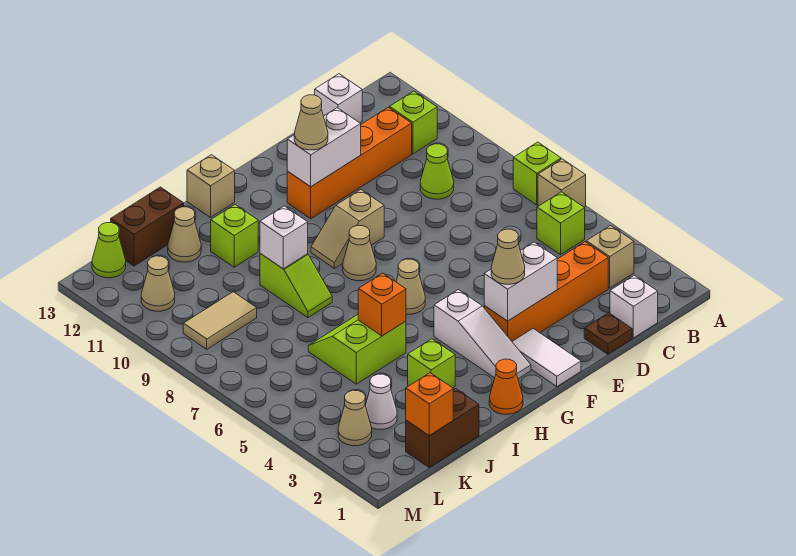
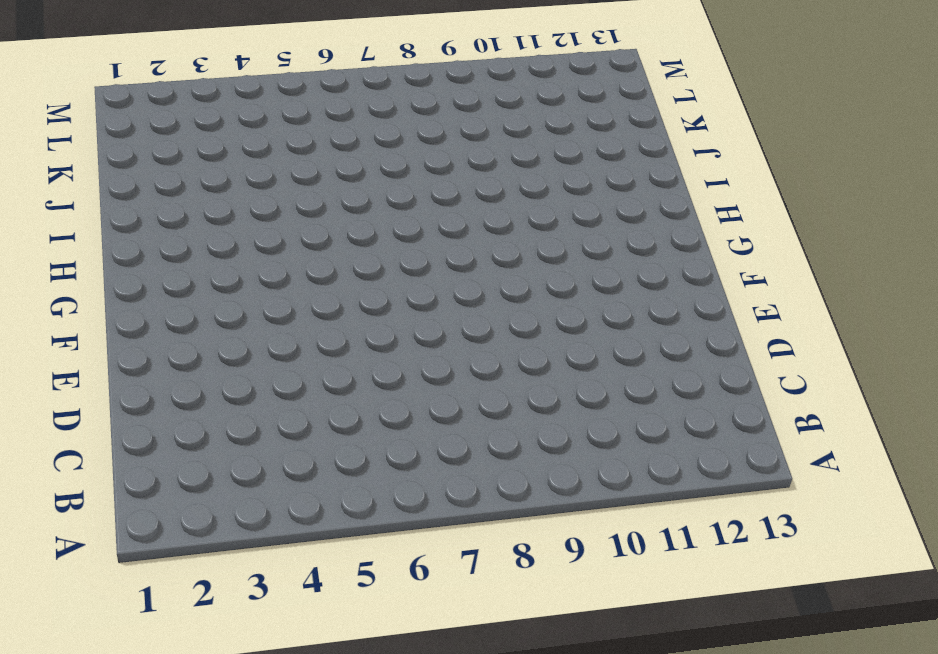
none -> tan brick A6 level 1
none -> lime brick A7 level 1
none -> tan brick B3 level 1
none -> lime brick B5 level 1

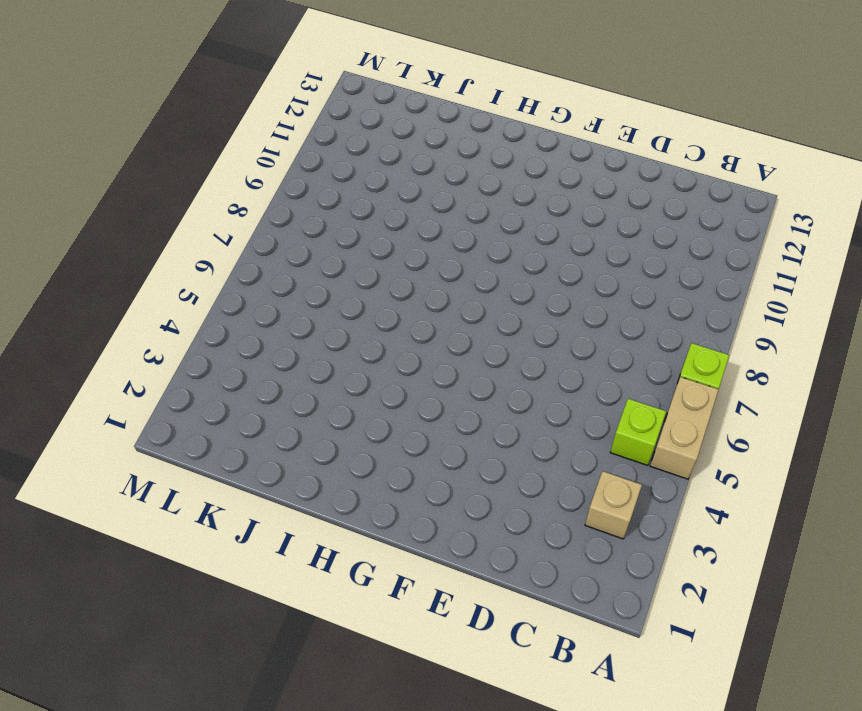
tan brick A5:A6 level 1 -> tan brick A6 level 1
none -> lime brick B11 level 1
none -> white brick C1 level 1
none -> orange brick C3:F3 level 1
none -> lime cone C9 level 1

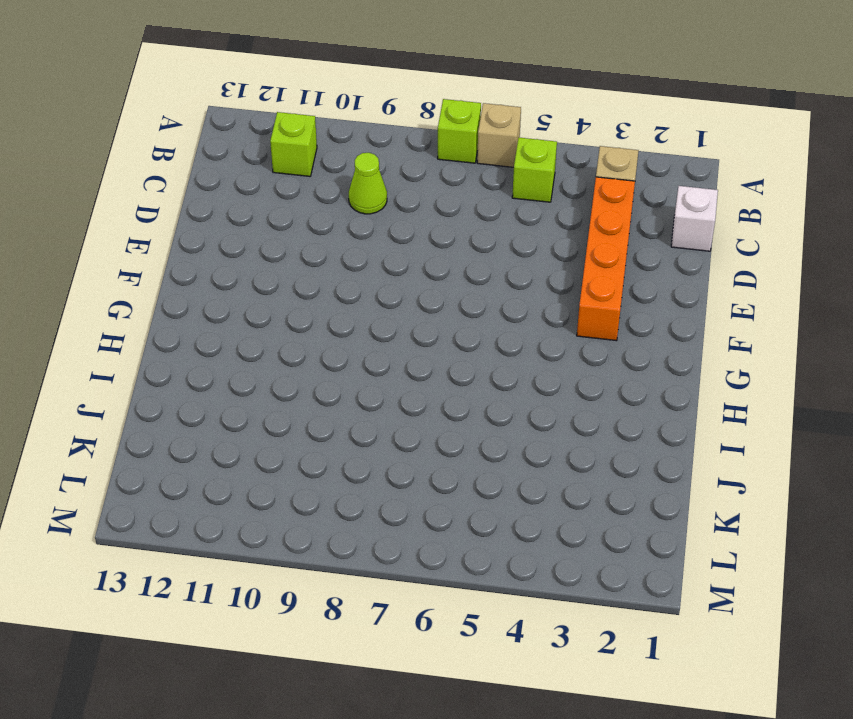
none -> orange brick C11:F11 level 1
none -> white brick C13 level 1
none -> brown plate D1 level 1
none -> white tile F1:F2 level 1

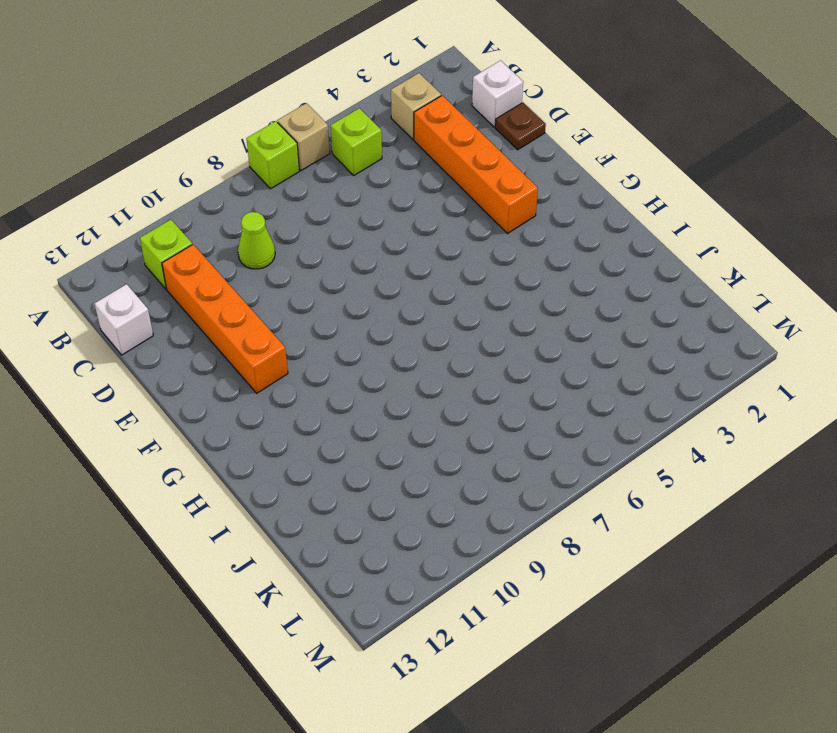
none -> white tile F1:F2 level 1
none -> tan slope F9:G9 level 1 top F
none -> white slope G2:G4 level 1 top 4
none -> tan cone G6 level 1

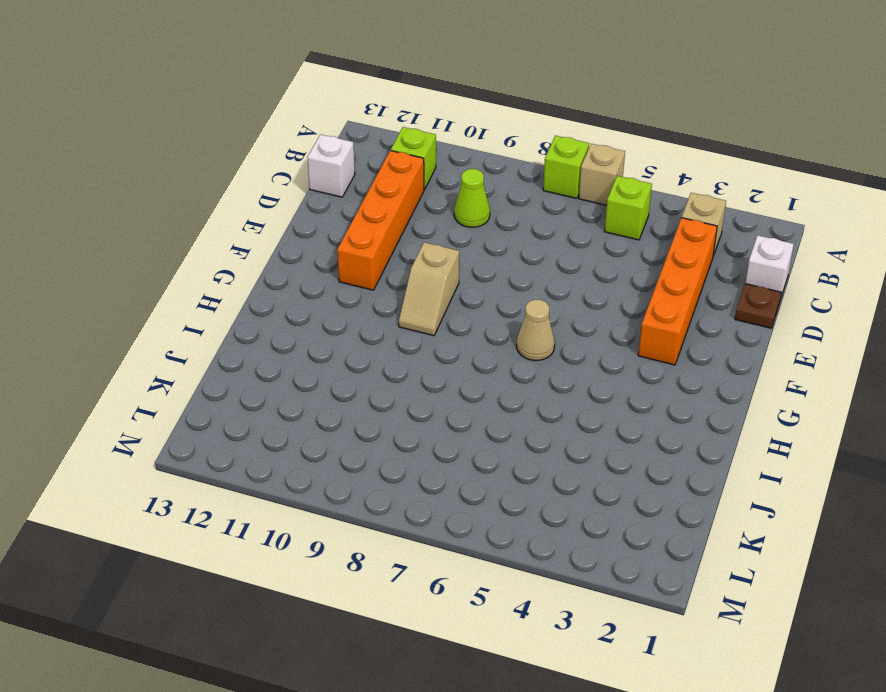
none -> white tile F1:F2 level 1
none -> white slope G2:G4 level 1 top 4
none -> tan cone G8 level 1
none -> orange cone H1 level 1

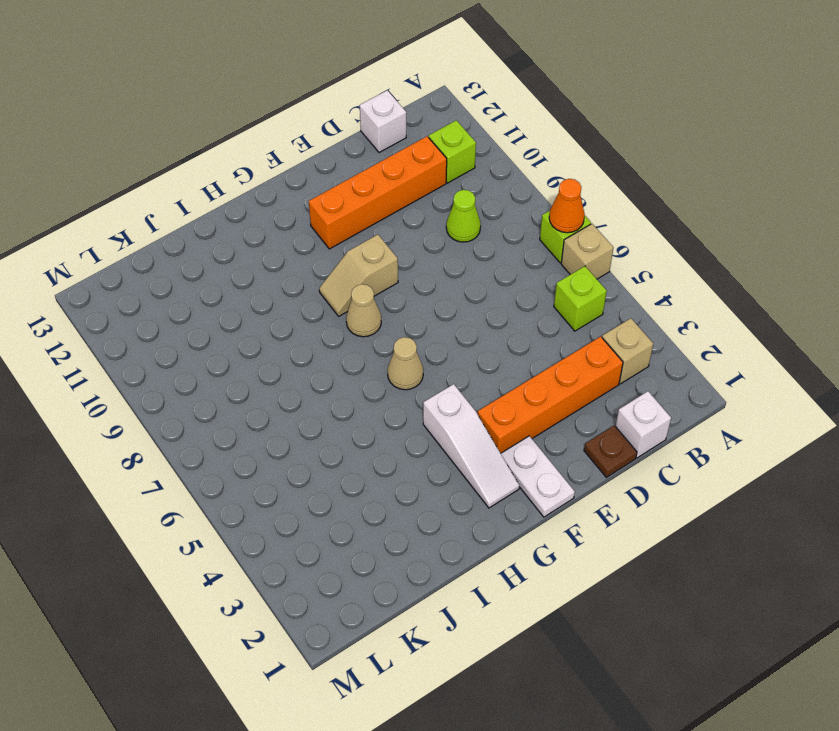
orange cone A7 level 2 -> orange cone H1 level 1
white plate F1:F2 level 1 -> white tile F1:F2 level 1
none -> tan brick H13 level 1
none -> lime brick I3 level 1
none -> lime slope I5:J6 level 1 top 5
none -> lime slope I8:I9 level 1 top 9

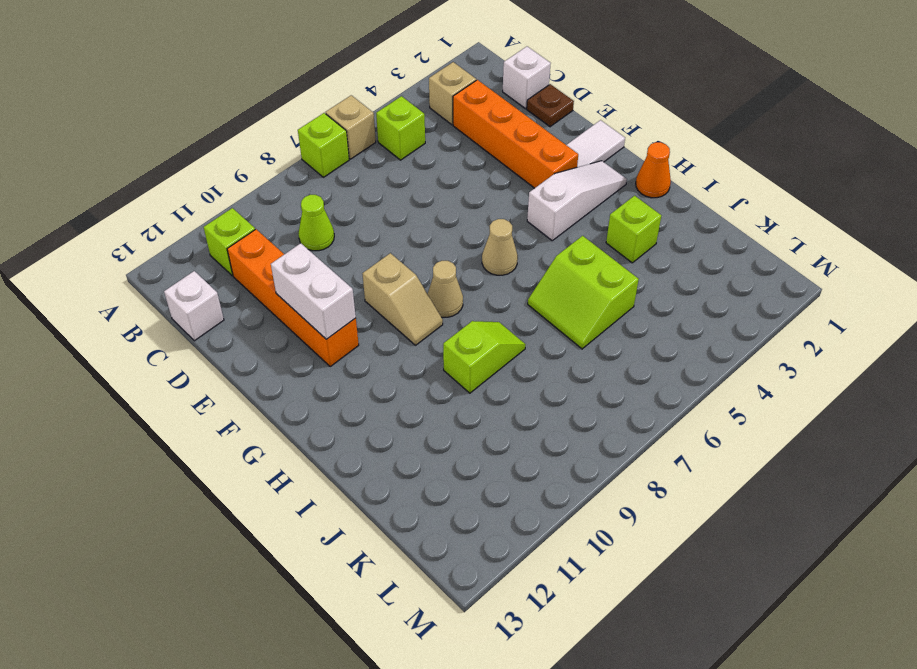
none -> tan brick H13 level 1
none -> lime brick I11 level 1
none -> brown brick J1:K1 level 1
none -> tan cone J12 level 1

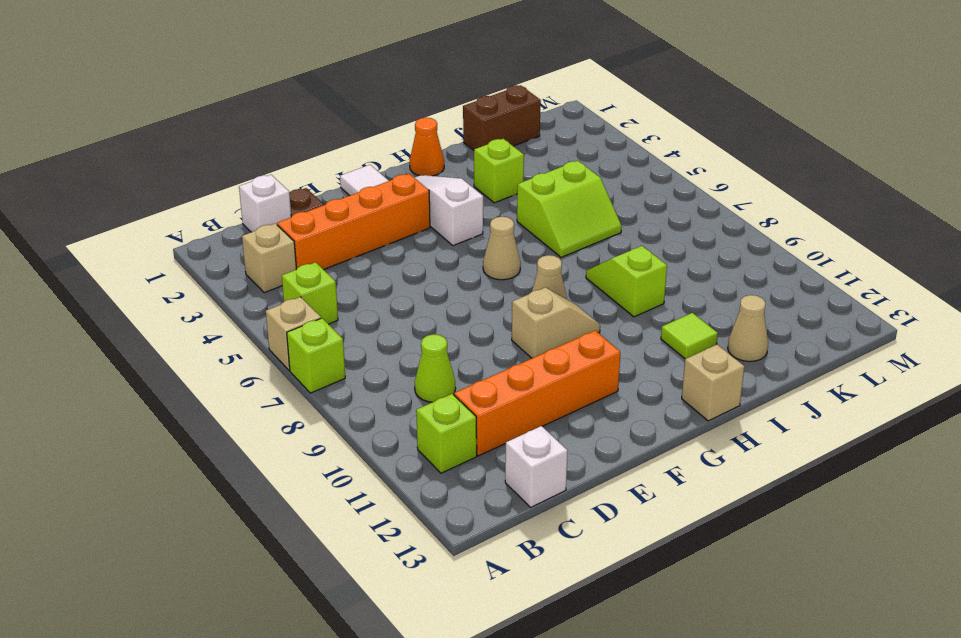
lime tile I11 level 1 -> lime brick I11 level 1
none -> brown brick J13:K13 level 1
none -> white cone K3 level 1
none -> tan tile K9:L9 level 1
none -> tan cone L3 level 1

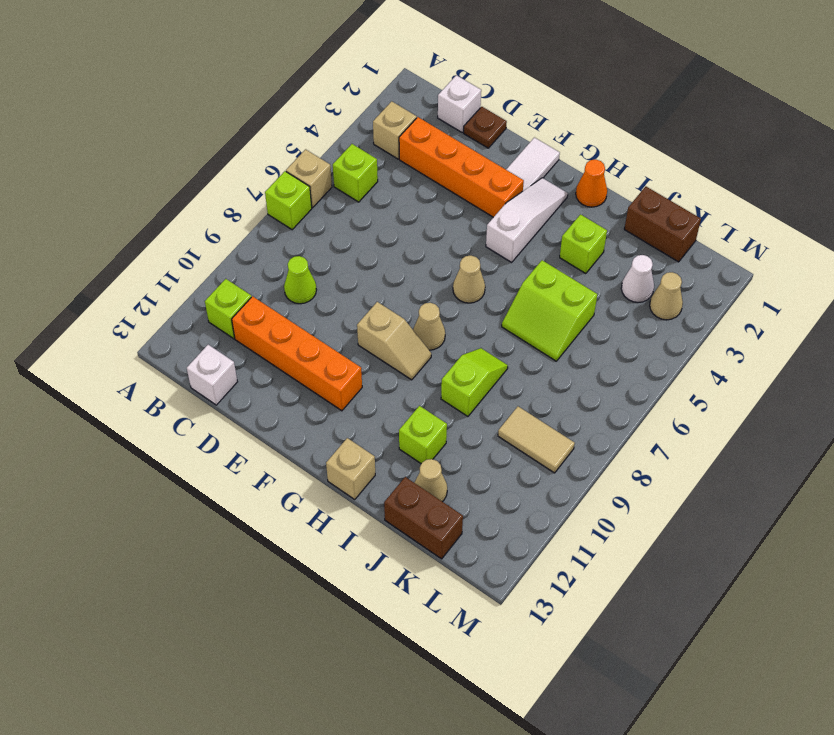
none -> tan cone L11 level 1
none -> lime cone L13 level 1
none -> white brick E3:F3 level 2
none -> white brick E11:F11 level 2

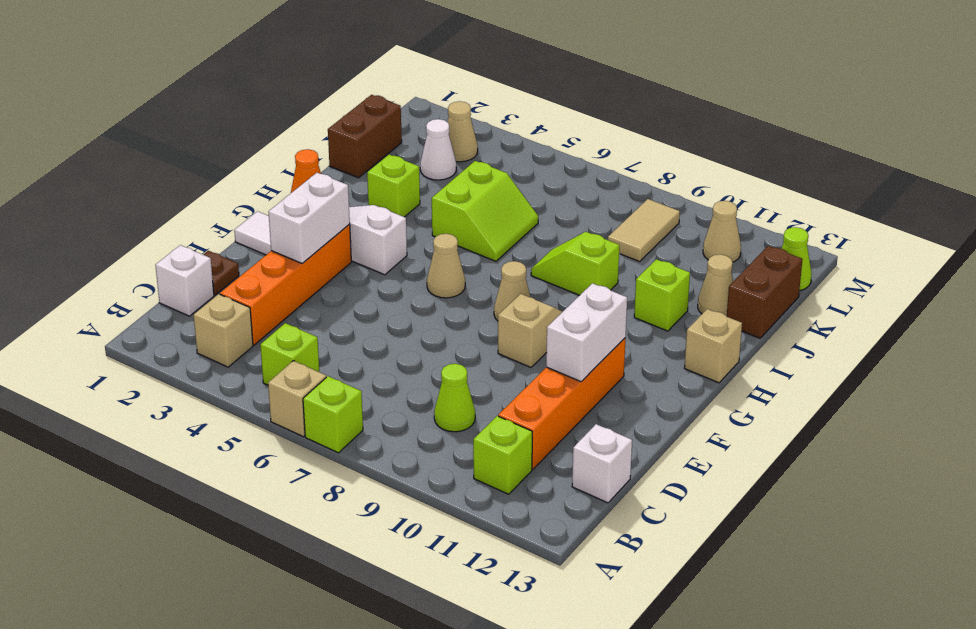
none -> orange brick I5 level 2
none -> white brick I9 level 2
none -> orange brick K1 level 2
none -> tan cone F3 level 3

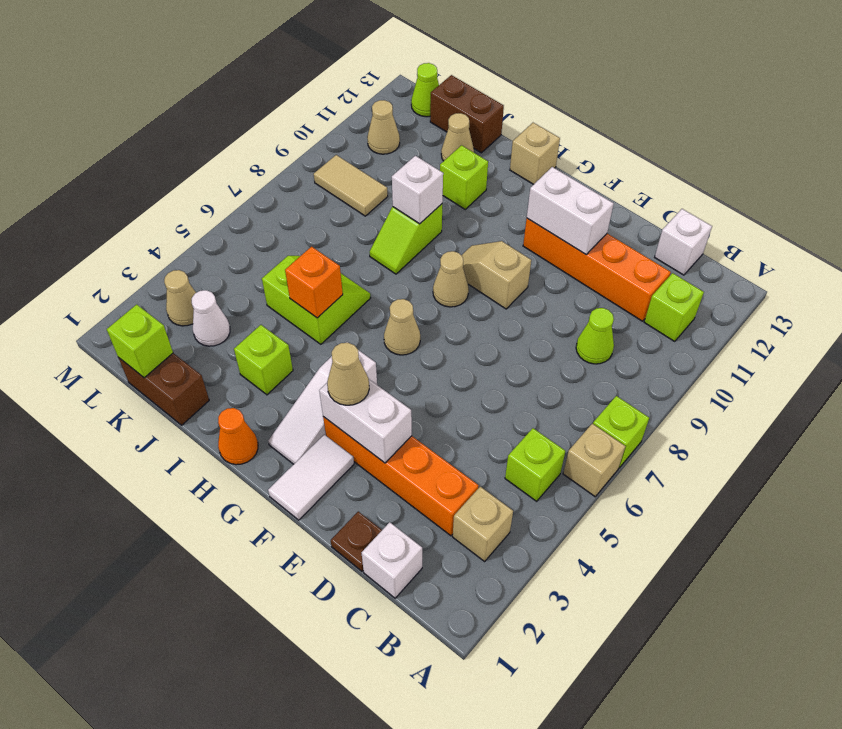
lime brick K1 level 2 -> orange brick K1 level 2
none -> tan cone F11 level 3

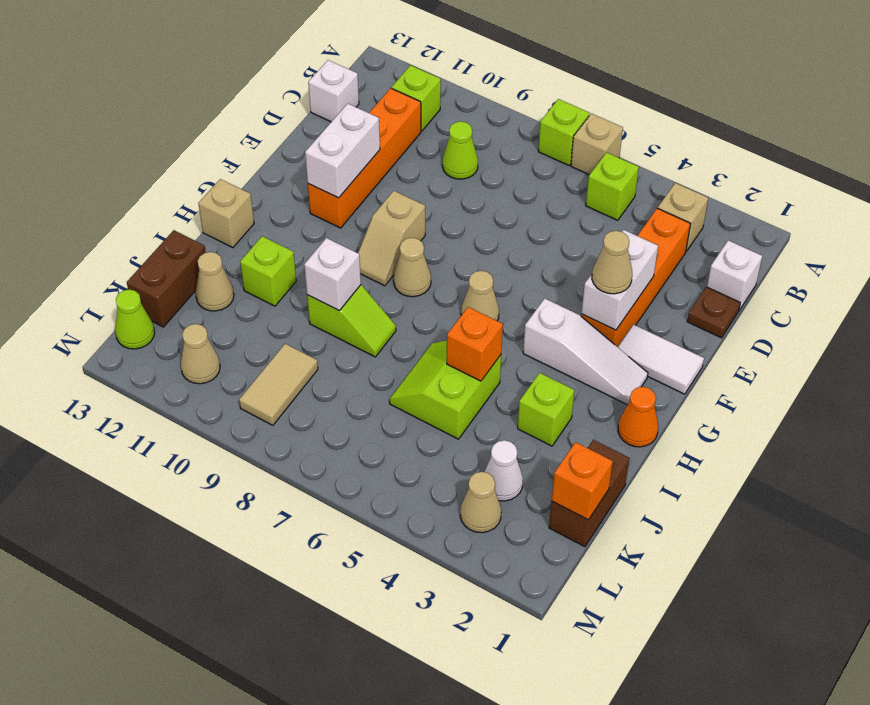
none -> tan cone F11 level 3

